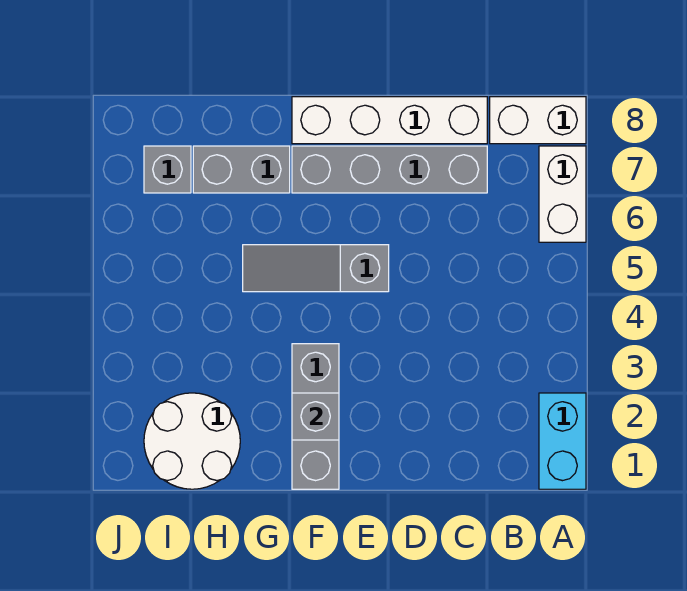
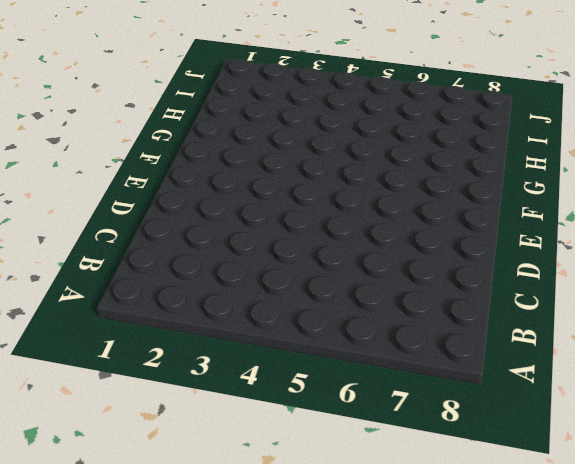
none -> cyan brick A1:A2 level 1
none -> white brick A6:A7 level 1

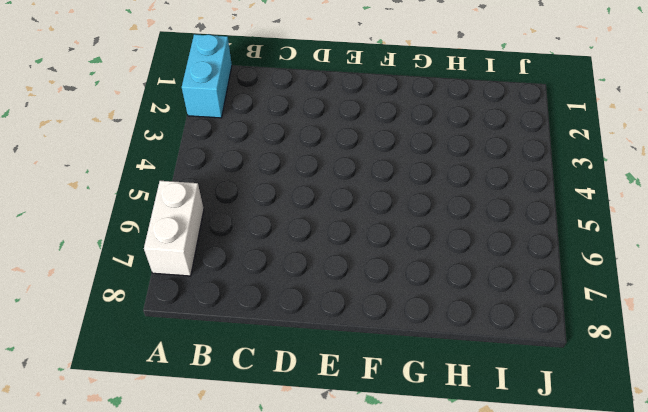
none -> white brick A8:B8 level 1
none -> grey brick C7:F7 level 1

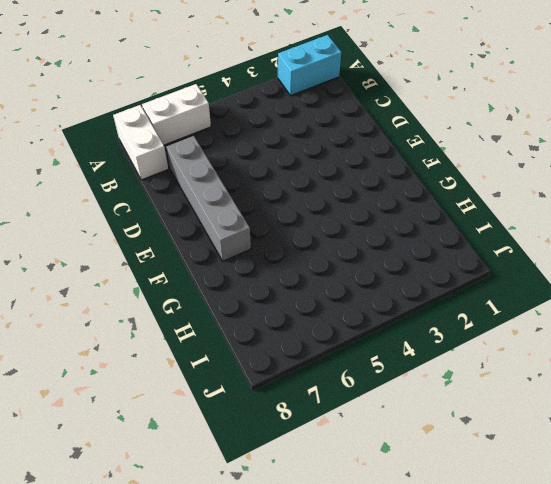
none -> white brick C8:F8 level 1
none -> grey slope E5:G5 level 1 top E

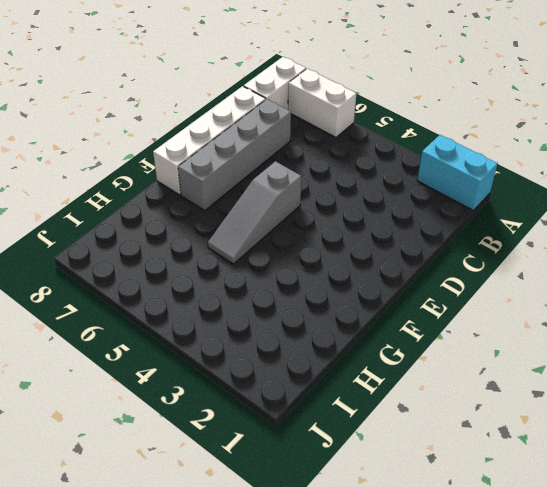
none -> grey brick F1:F3 level 1
none -> grey brick G7:H7 level 1

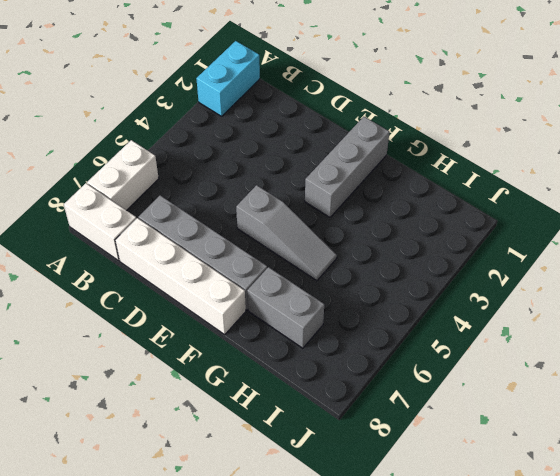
none -> white round brick H1:I2 level 1
none -> grey brick I7 level 1

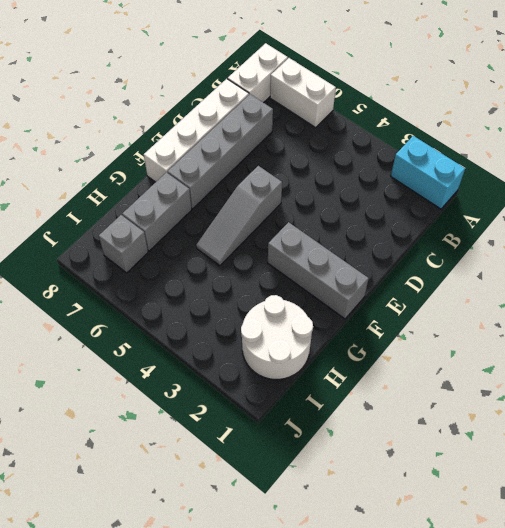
none -> grey brick F2 level 2

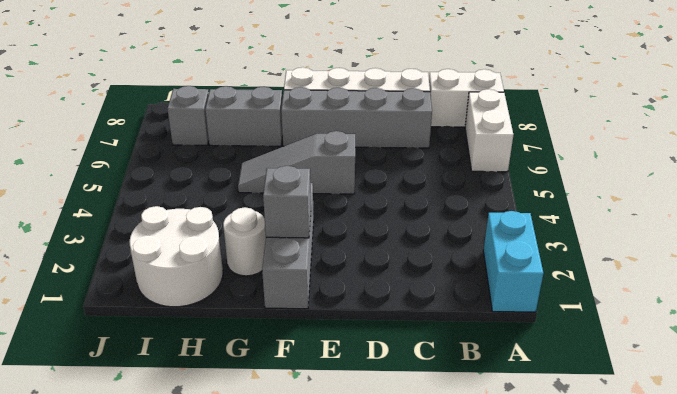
white round brick G2 level 1 -> none

